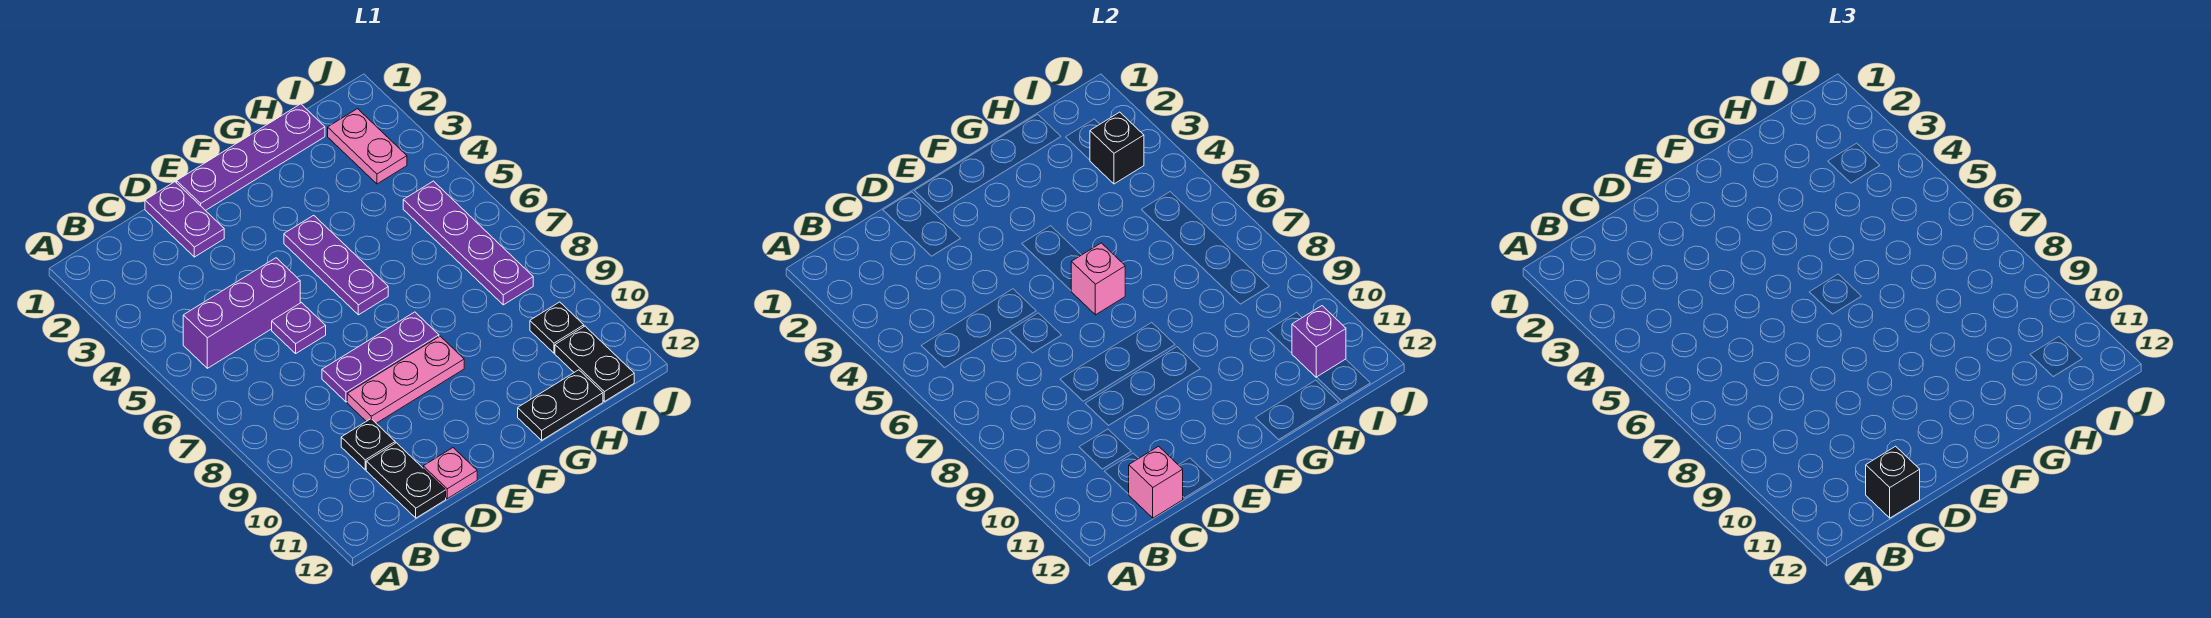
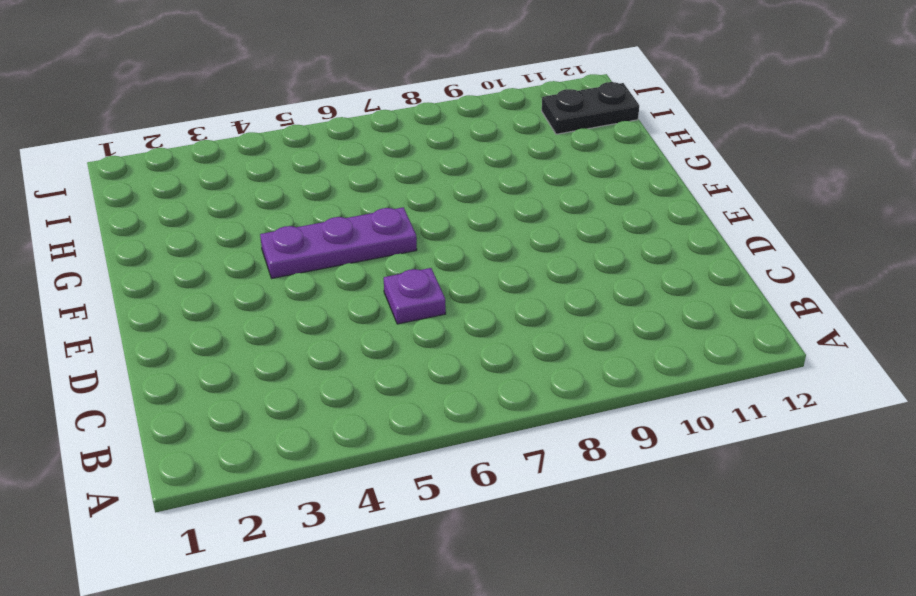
none -> purple brick B5:D5 level 1
none -> black plate C10 level 1
none -> black plate C11:C12 level 1

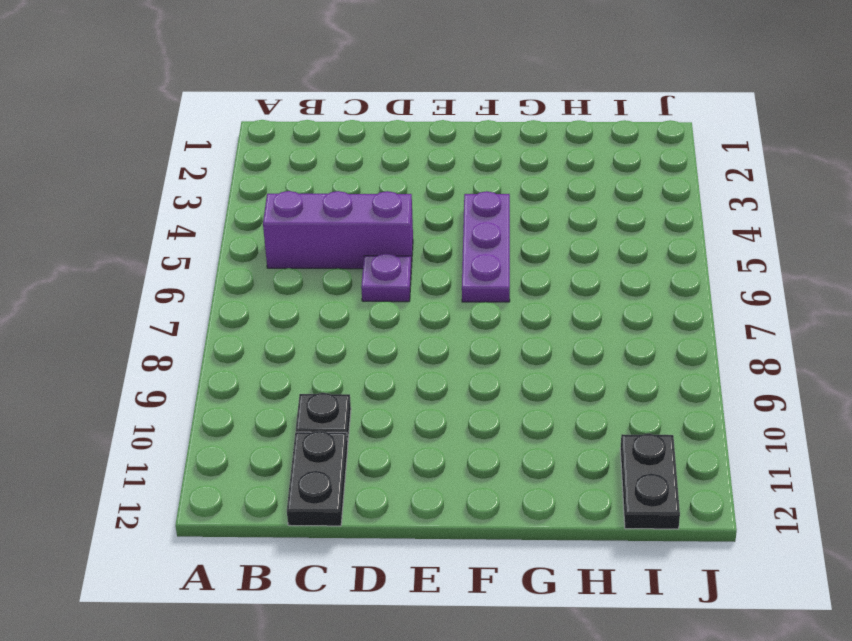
none -> purple plate D1:D2 level 1
none -> purple plate D8:F8 level 1
none -> pink plate D9:F9 level 1

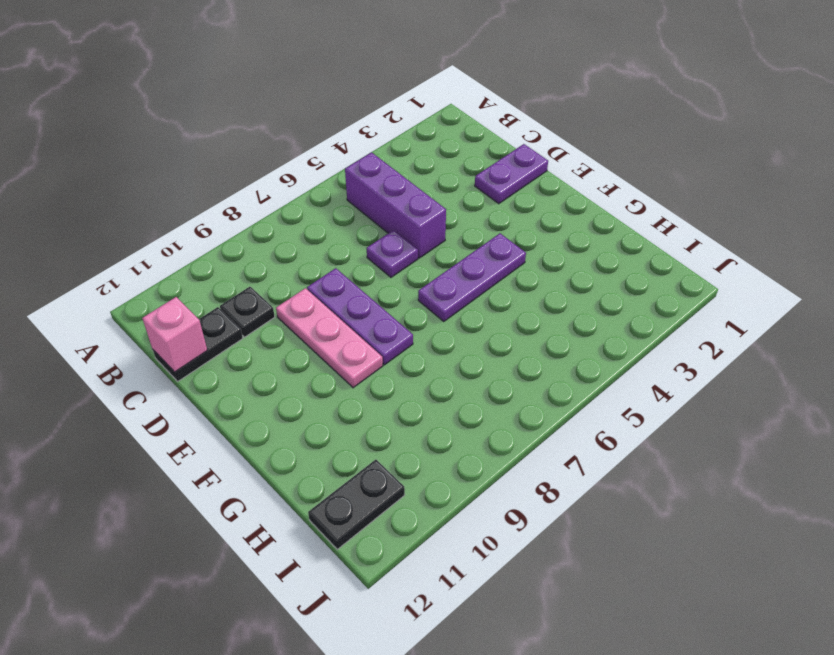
none -> pink plate D12 level 1
none -> purple plate E1:H1 level 1
none -> black plate G12:H12 level 1

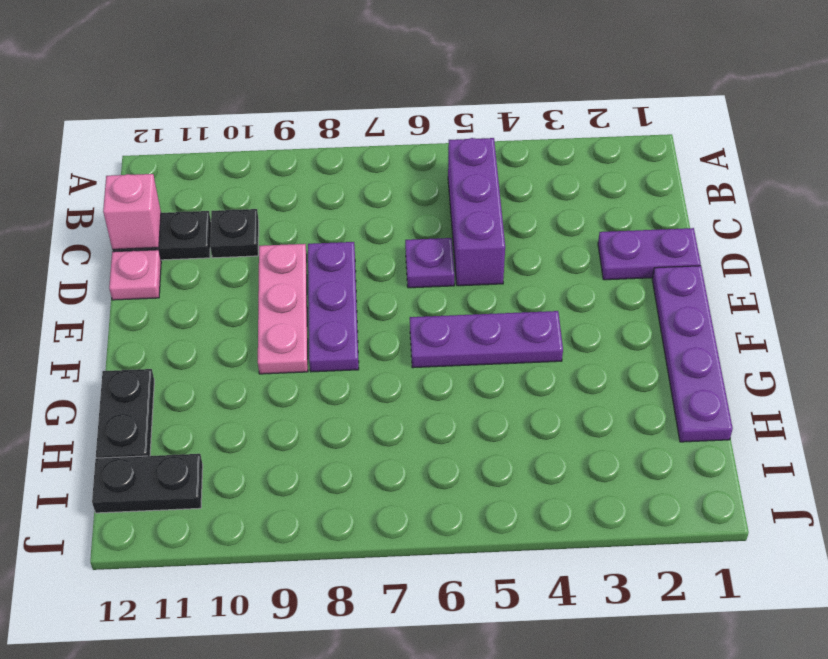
none -> pink plate I2:I3 level 1
none -> purple plate I5:I8 level 1
none -> black plate I10 level 1

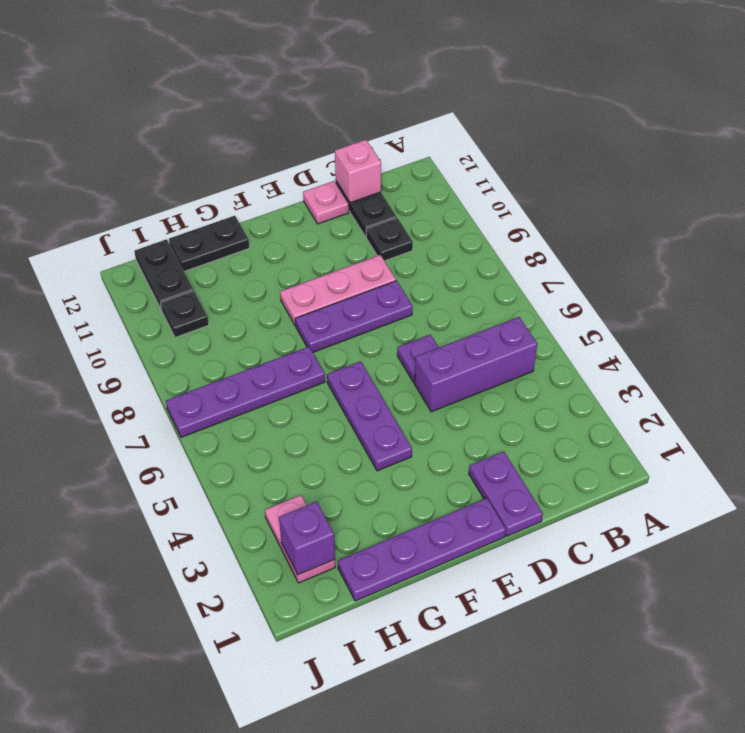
purple plate G7:J7 level 1 -> purple plate I5:I8 level 1
purple brick I2 level 2 -> purple brick I11 level 2
none -> pink brick F6 level 2
none -> black brick I3 level 2
none -> black brick C12 level 3

